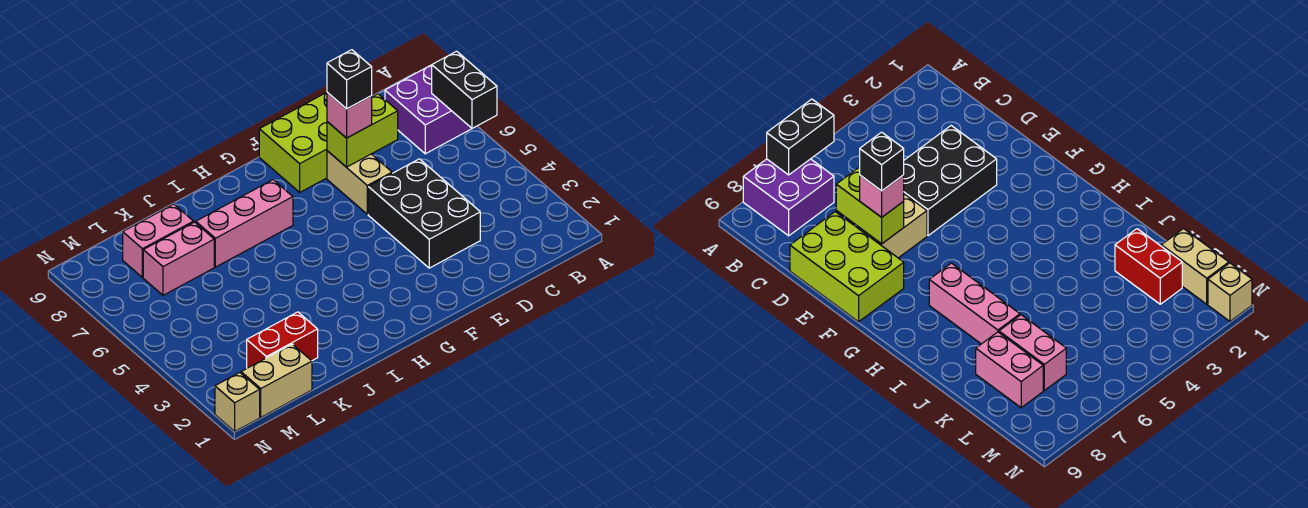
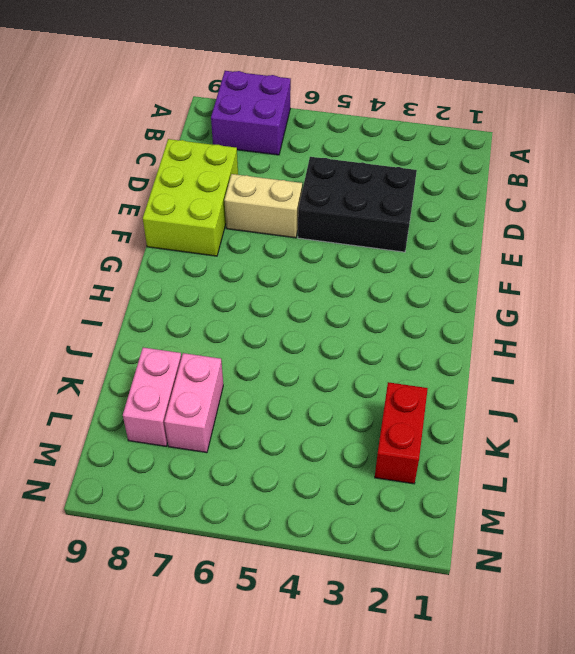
none -> pink brick H7:J7 level 1
none -> tan brick L1:M1 level 1
none -> tan brick N1 level 1

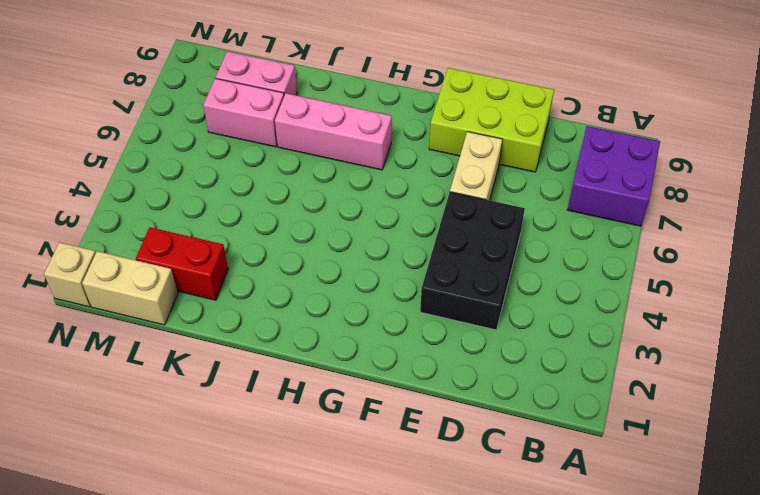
none -> black brick A6:A7 level 2
none -> lime brick D7:E7 level 2
none -> pink brick E7 level 3

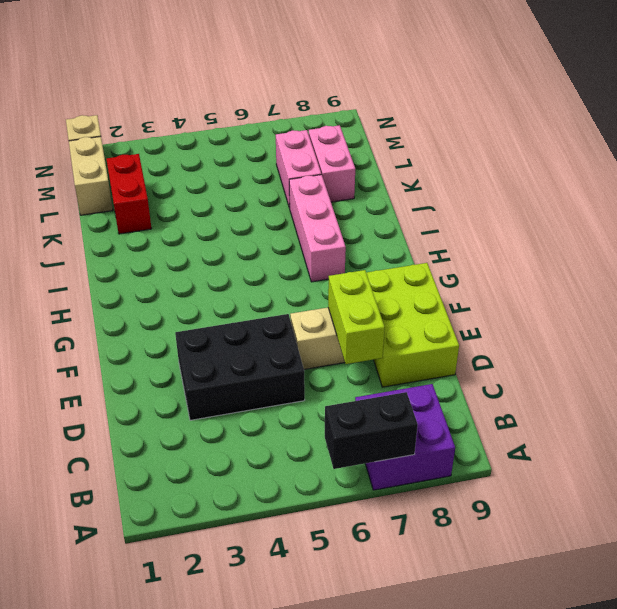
none -> pink brick E7 level 3
none -> black brick E7 level 4

